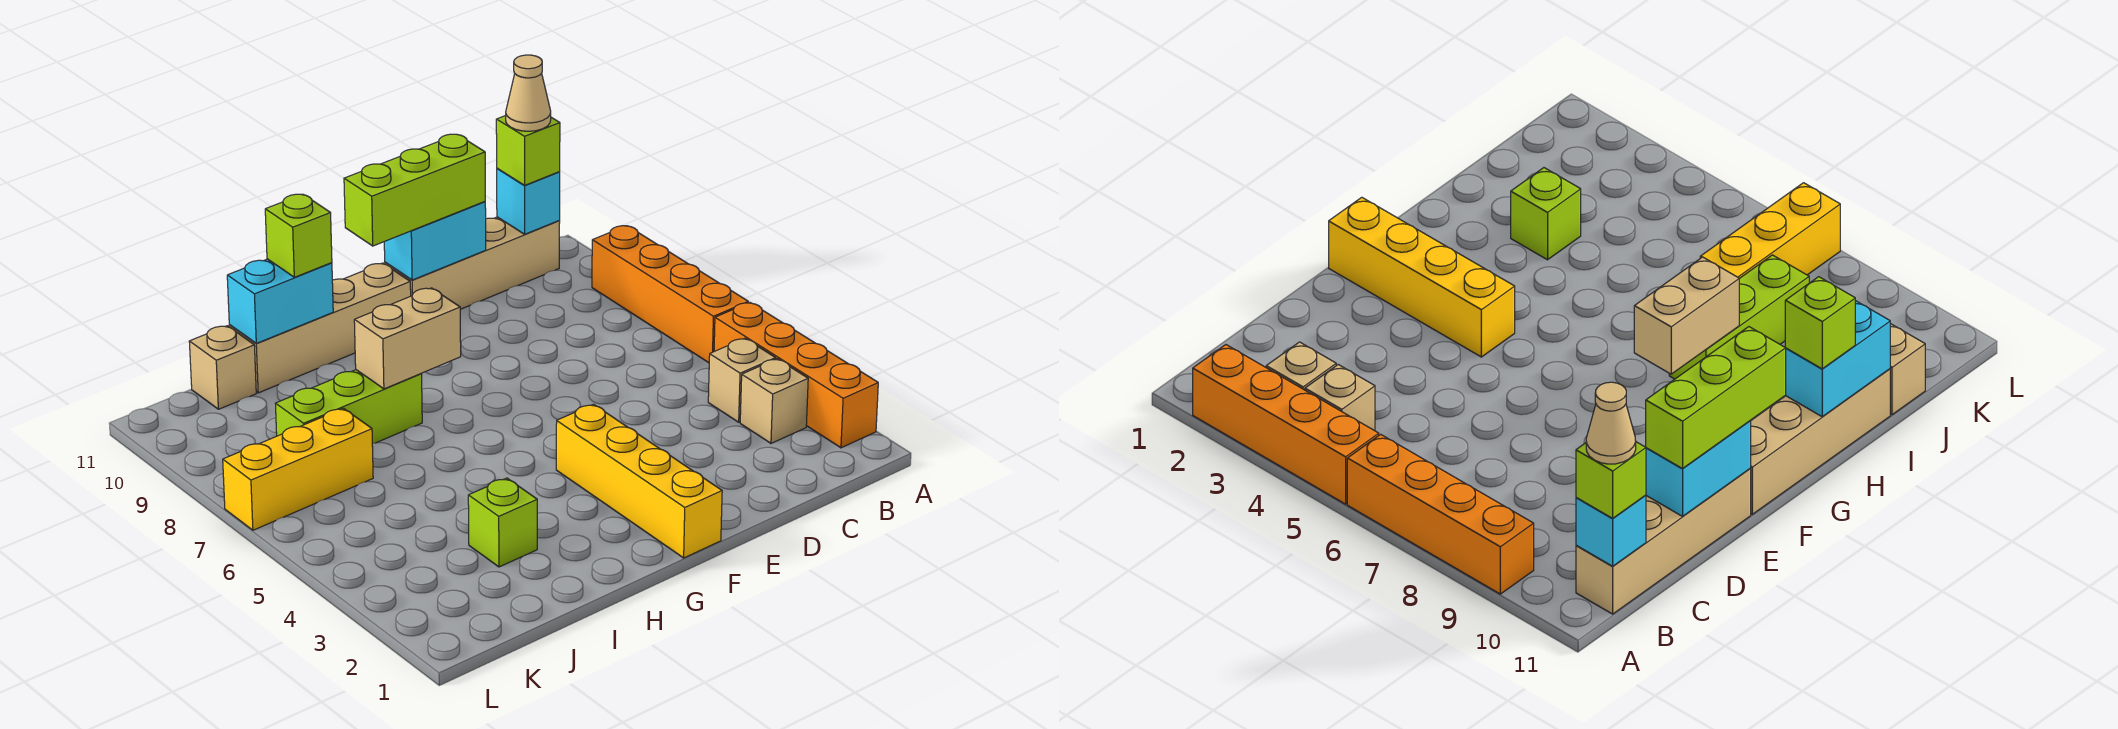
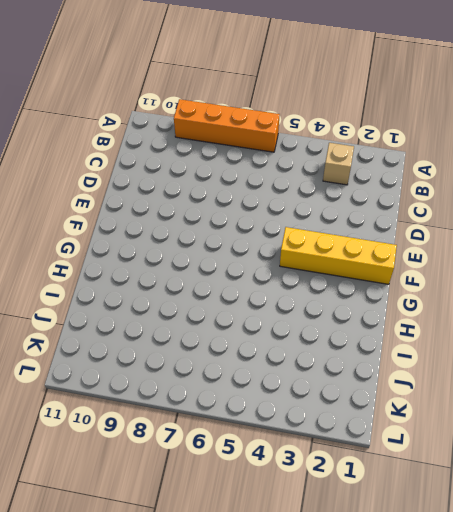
none -> orange brick A2:A5 level 1
none -> tan brick B4 level 1
none -> tan brick B11:E11 level 1

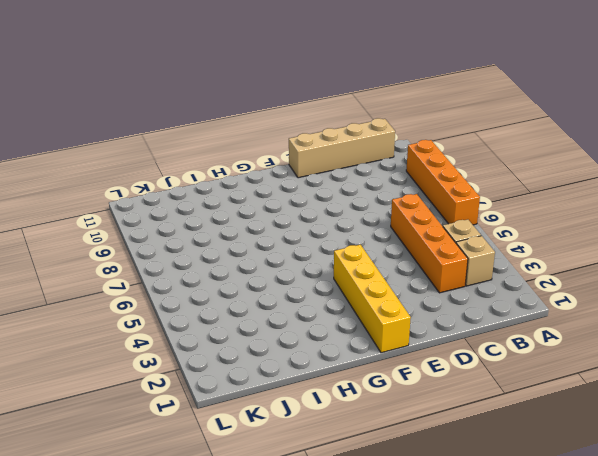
orange brick C3:C6 level 1 -> orange brick A2:A5 level 1
none -> tan brick F11:I11 level 1
none -> lime brick H8:J8 level 1
none -> lime brick I3 level 1

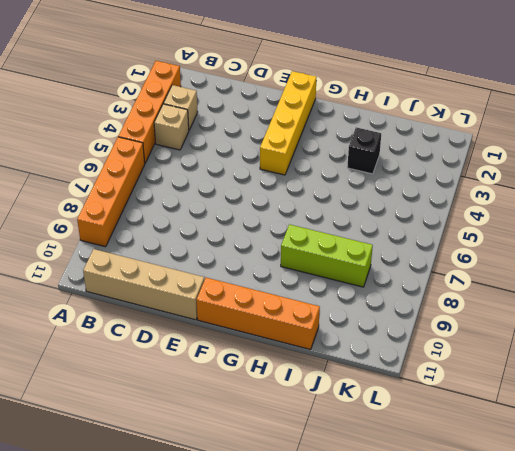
orange brick F11:I11 level 1 -> tan brick F11:I11 level 1
black brick I3 level 1 -> lime brick I3 level 1
none -> yellow brick J7:L7 level 1
none -> tan brick J11 level 1
none -> cyan brick B11 level 2

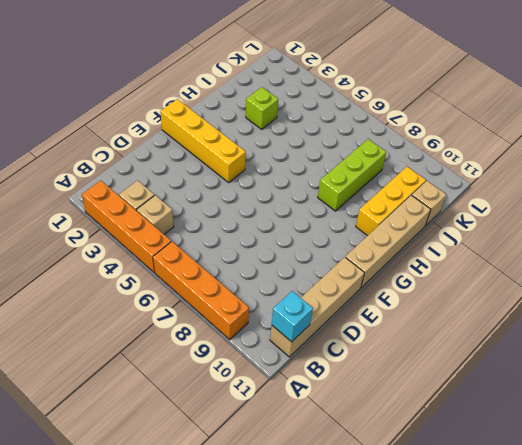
yellow brick H10:J10 level 1 -> yellow brick J7:L7 level 1
none -> cyan brick D11:E11 level 2
none -> tan brick G8:H8 level 2
none -> cyan brick H11:I11 level 2

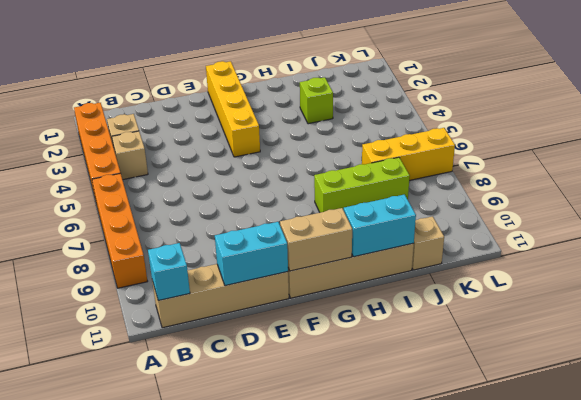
tan brick F11:G11 level 2 -> tan brick G8:H8 level 2
none -> lime brick B11 level 3
none -> lime brick D11:F11 level 3
none -> lime brick H11 level 3

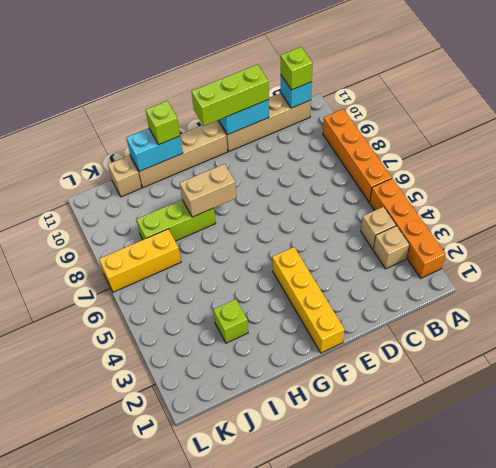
none -> tan cone B11 level 4

